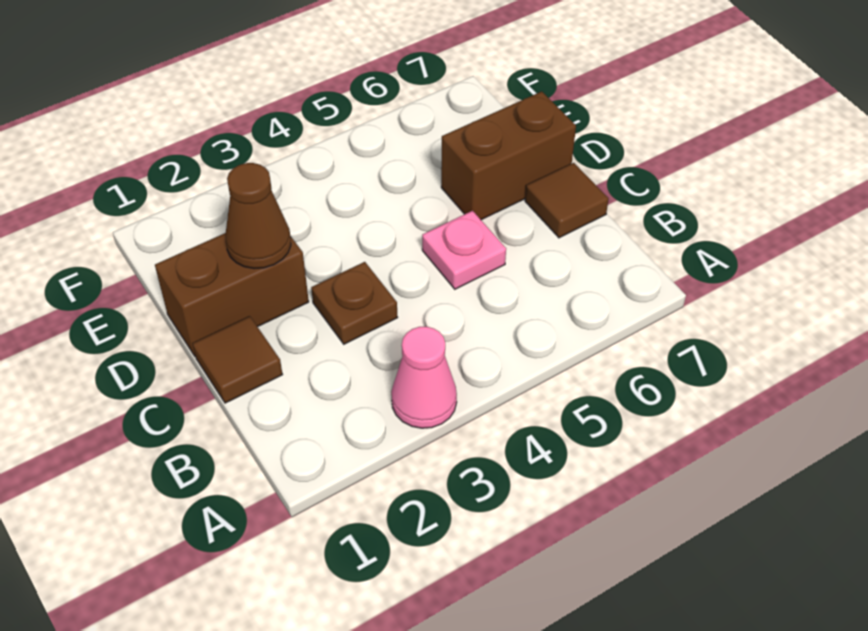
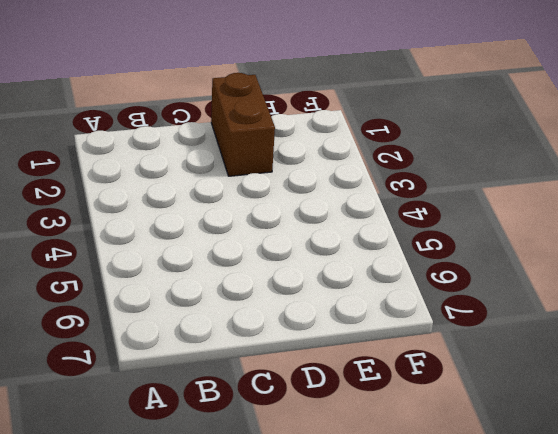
none -> pink cone A3 level 1
none -> brown tile C1 level 1

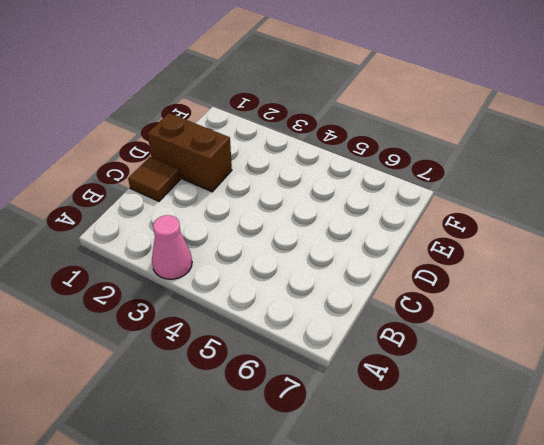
none -> brown plate C3 level 1
none -> pink plate C5 level 1

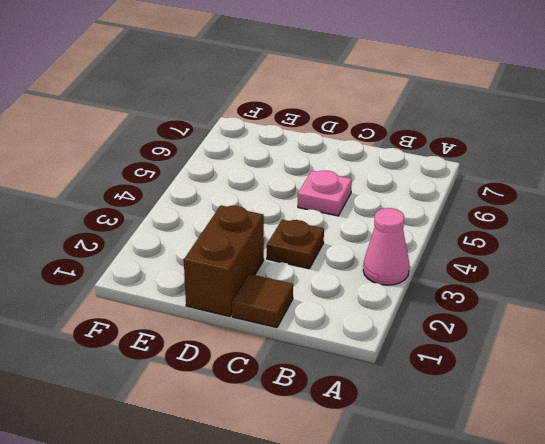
none -> brown tile C7 level 1
none -> brown brick D6:D7 level 1

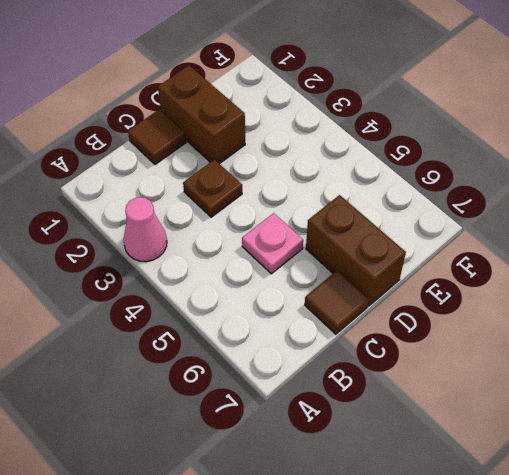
none -> brown cone D2 level 2

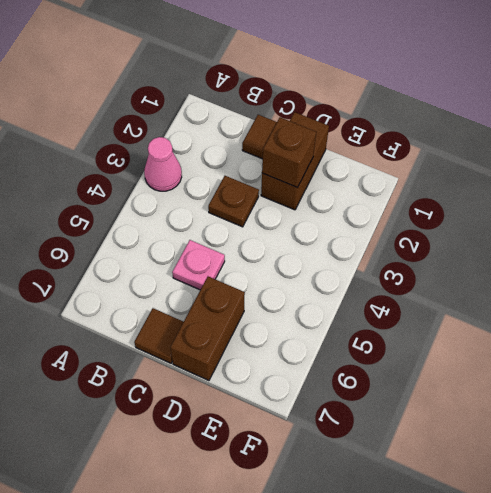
brown brick D2 level 2 -> brown cone D2 level 2

